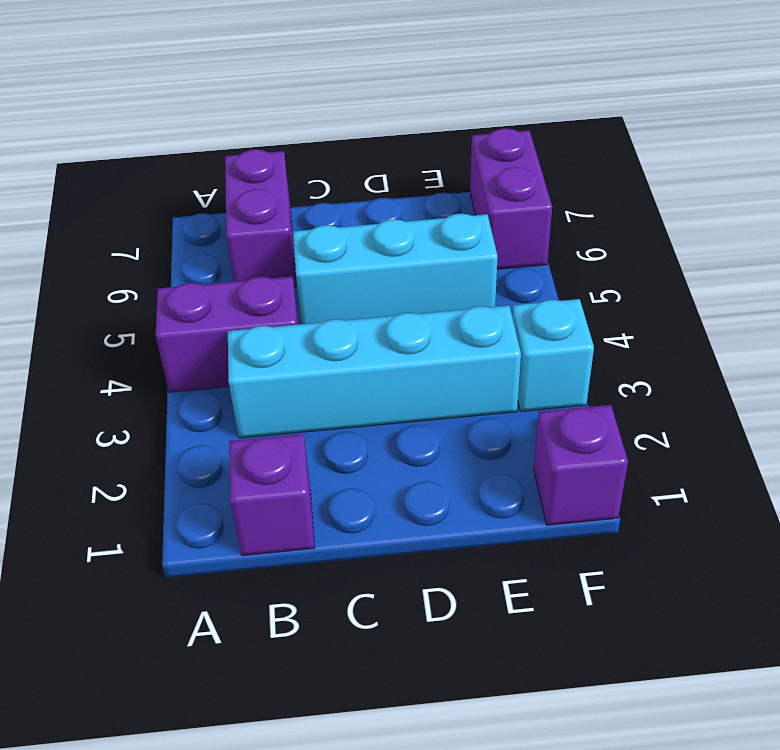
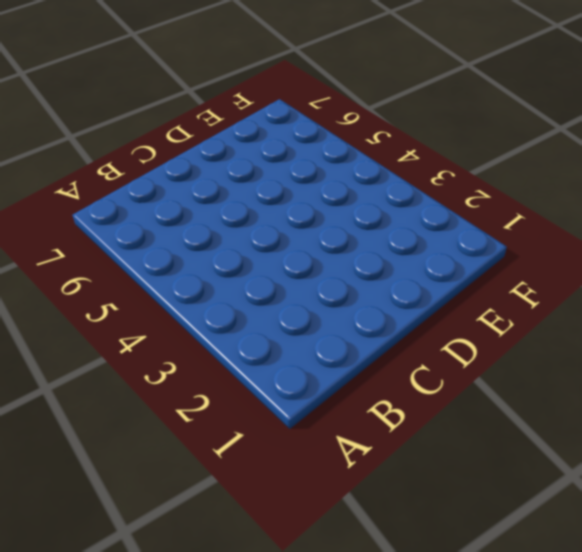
none -> purple brick A4:B4 level 1
none -> purple brick B1 level 1

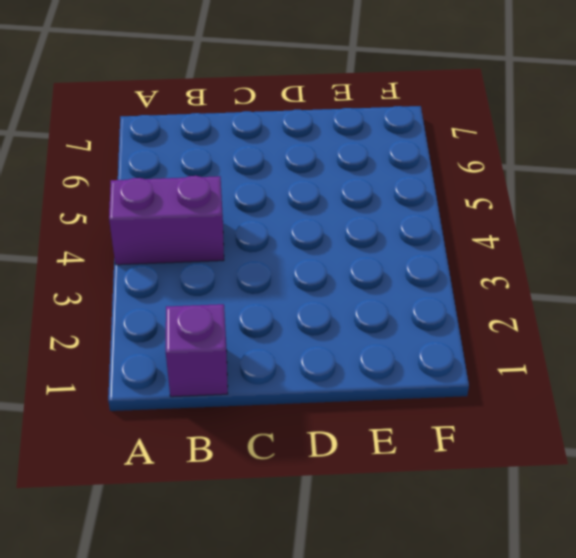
none -> cyan brick B3:E3 level 1
none -> purple brick B6:B7 level 1

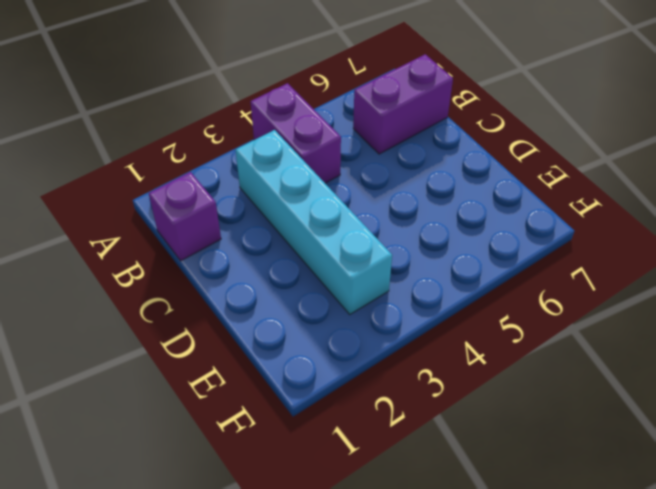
none -> cyan brick C5:E5 level 1
none -> purple brick F1 level 1

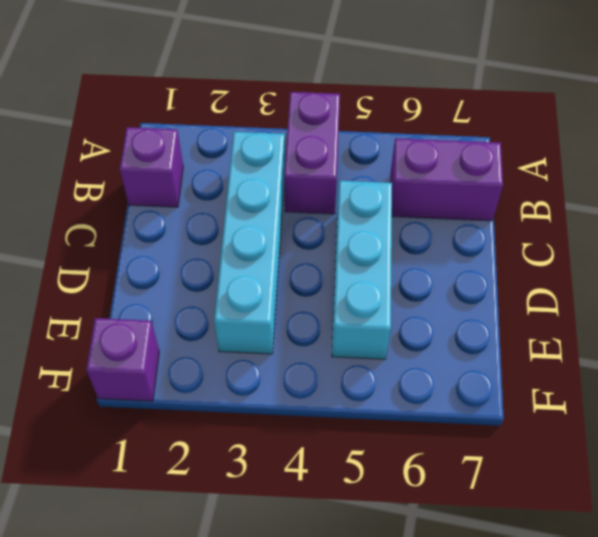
none -> cyan brick F3 level 1
none -> purple brick F6:F7 level 1

